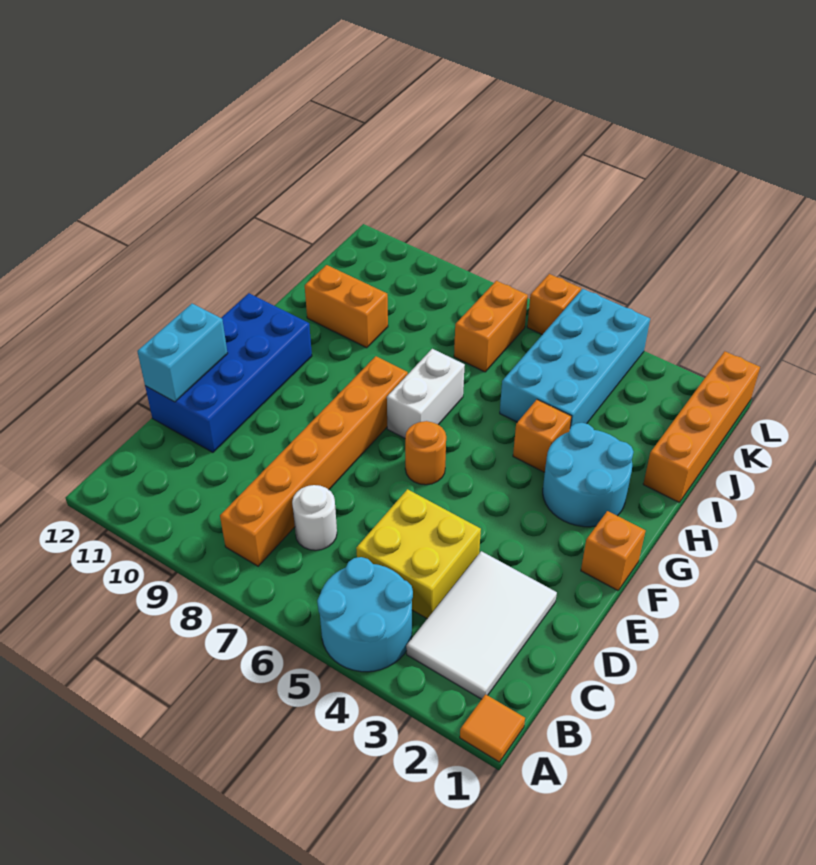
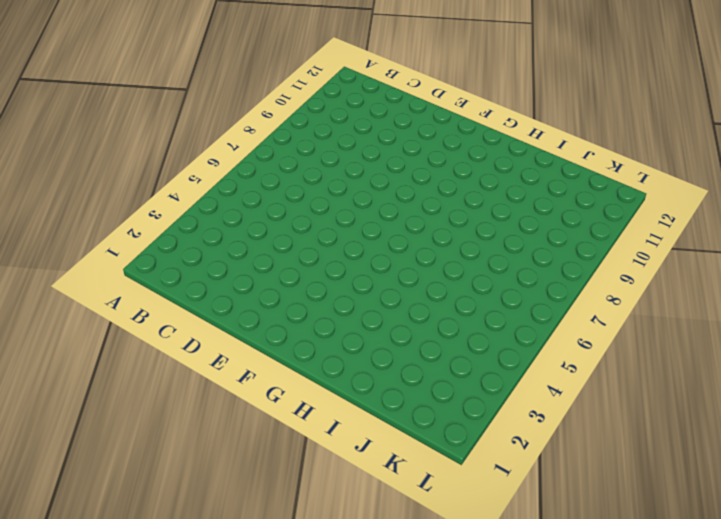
none -> orange tile A1 level 1
none -> cyan round brick A4:B5 level 1
none -> white tile B2:D3 level 1

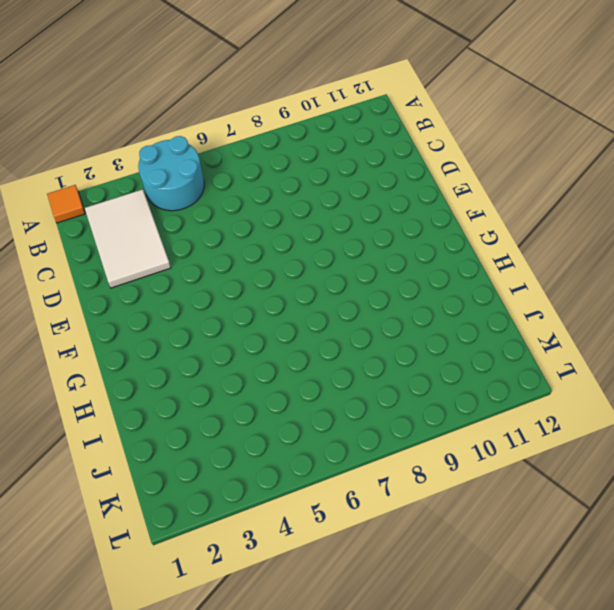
none -> orange brick B8:G8 level 1
none -> yellow brick C4:D5 level 1
none -> white round brick C7 level 1

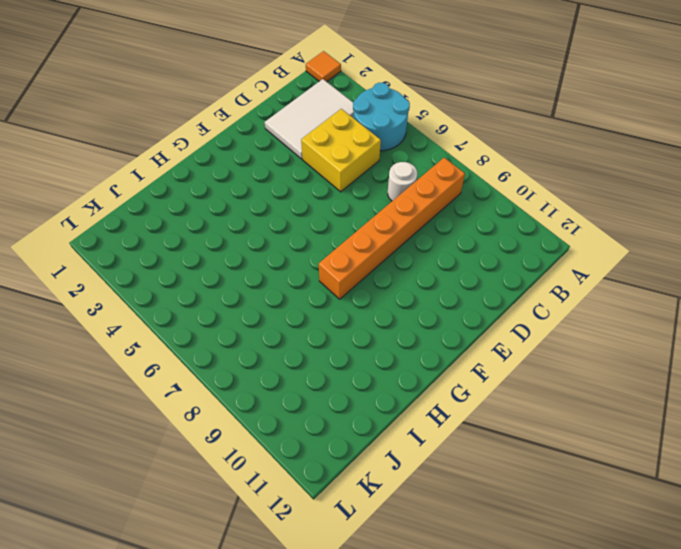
none -> blue brick D11:G12 level 1
none -> orange brick F1 level 1
none -> orange round brick F6 level 1

